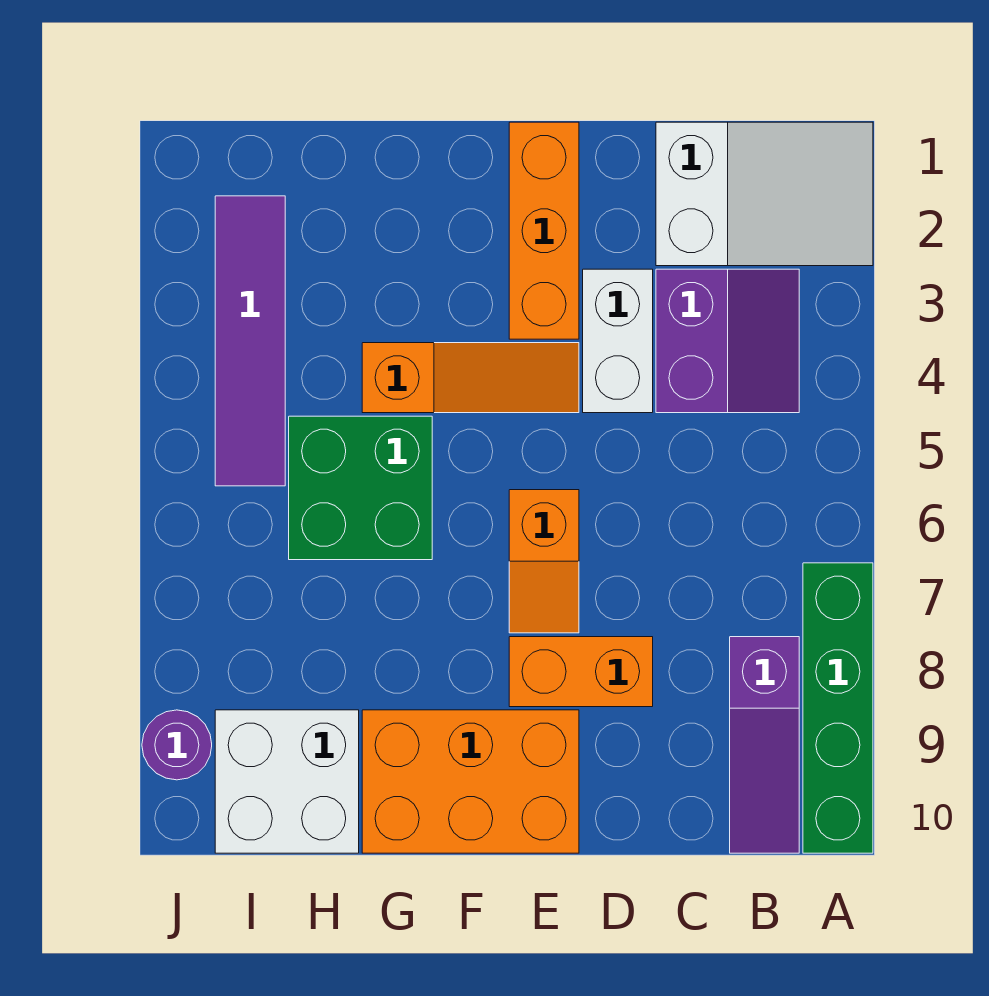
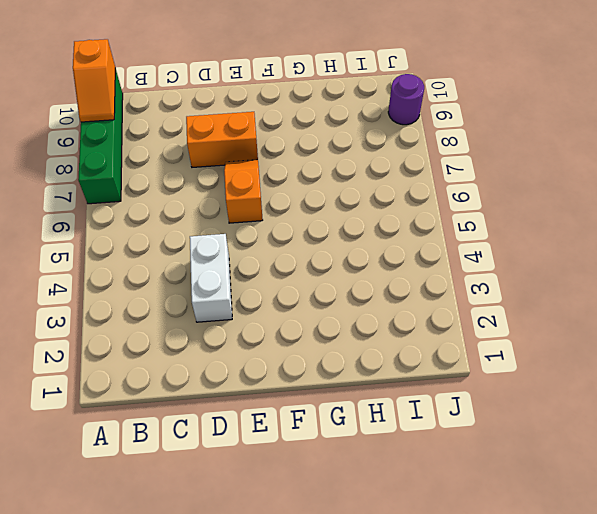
orange slope A9:A10 level 2 top 10 -> none
none -> white slope A1:C2 level 1 top C
none -> purple slope B3:C4 level 1 top C
none -> purple slope B8:B10 level 1 top 8

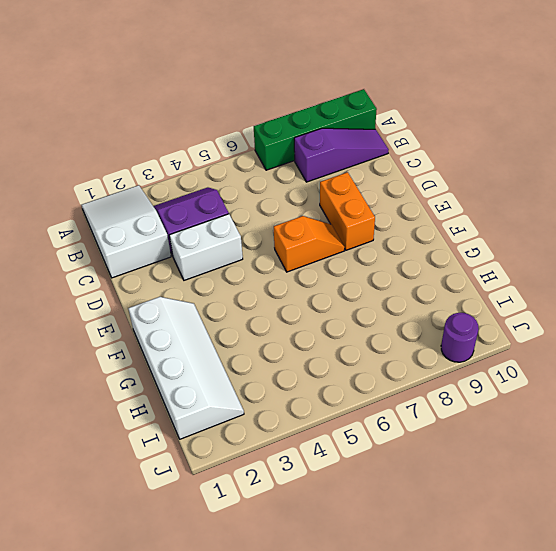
white slope F1:I2 level 1 top 1 -> purple tile I2:I5 level 1
none -> orange brick E1:E3 level 1
none -> orange slope E4:G4 level 1 top G
none -> orange brick E9:G10 level 1

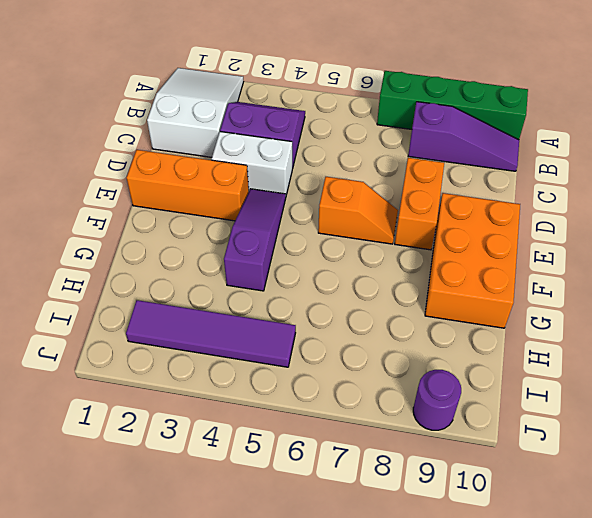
purple slope E4:G4 level 1 top G -> orange slope E4:G4 level 1 top G
none -> green brick G5:H6 level 1
none -> white brick H9:I10 level 1

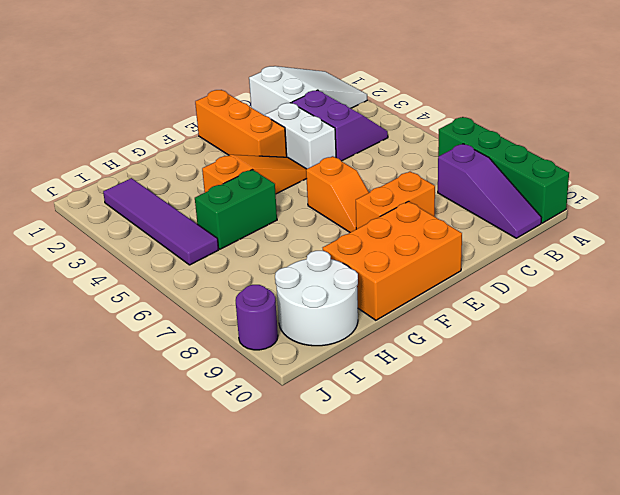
green brick G5:H5 level 1 -> green brick G5:H6 level 1
white round brick H9:I10 level 1 -> white brick H9:I10 level 1

